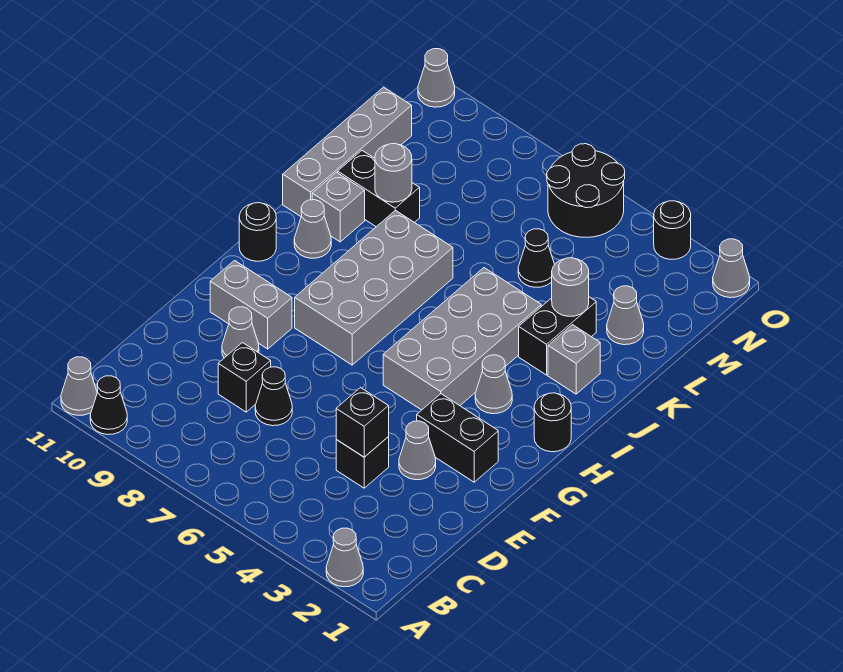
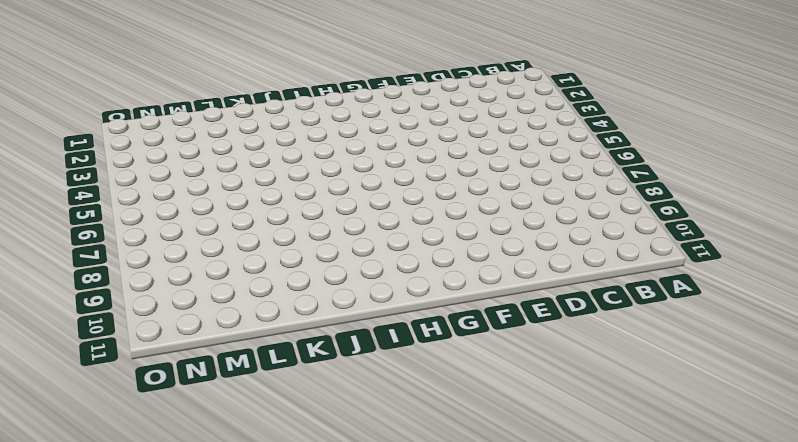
none -> grey cone A2 level 1
none -> black cone A10 level 1
none -> grey cone A11 level 1
none -> black brick D4 level 1

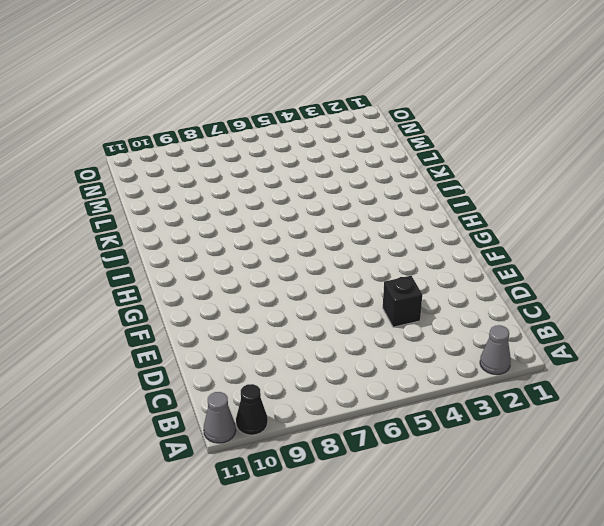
none -> black cone D7 level 1
none -> black brick D8 level 1
none -> grey cone E3 level 1
none -> grey cone E9 level 1

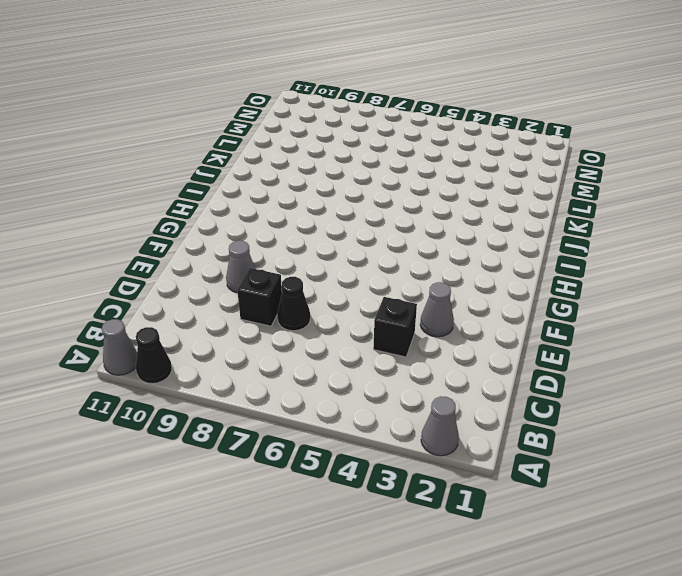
none -> black brick F2:F3 level 1
none -> grey brick F9:F10 level 1
none -> grey brick G4:J5 level 1
none -> grey brick G7:J8 level 1

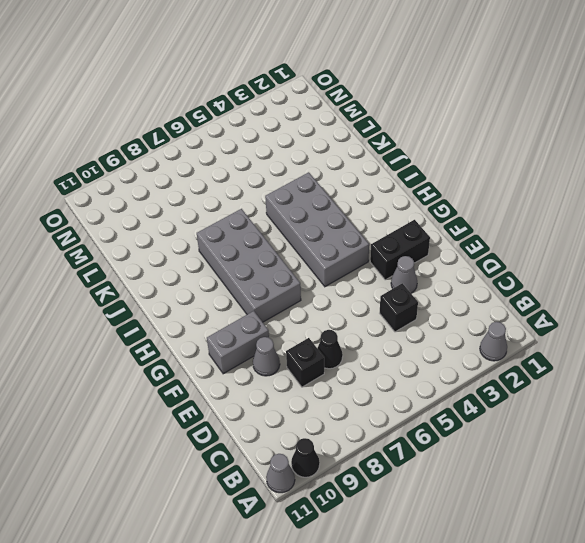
none -> black round brick H1 level 1
none -> grey cone H3 level 1
none -> black round brick H11 level 1
none -> grey cone I10 level 1

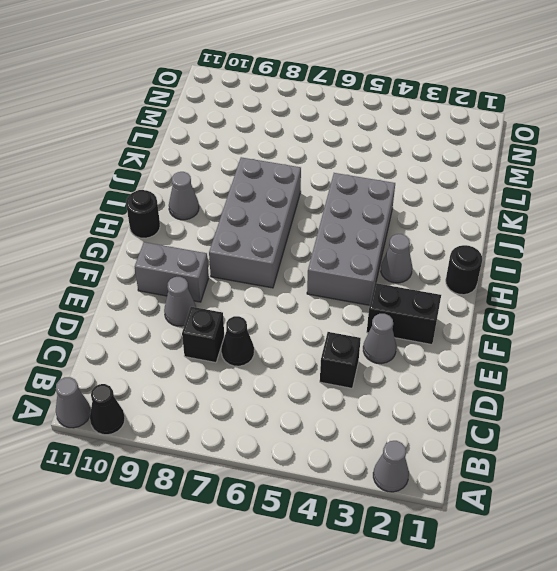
none -> grey brick J2 level 1
none -> black brick J3:K3 level 1
none -> grey brick J10 level 1
none -> grey brick J11:M11 level 1

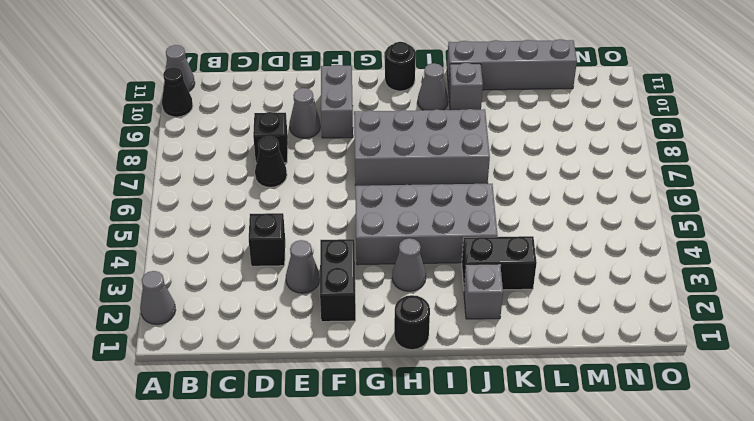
none -> black brick K9:K10 level 1
none -> grey cone L2 level 1
none -> black cone L5 level 1
none -> black round brick N5:O6 level 1

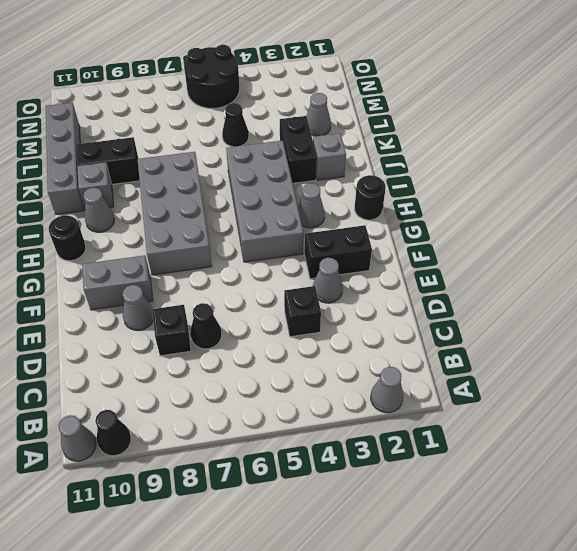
none -> grey cone O1 level 1
none -> black round brick O3 level 1
none -> grey cone O11 level 1
none -> black brick D4 level 2

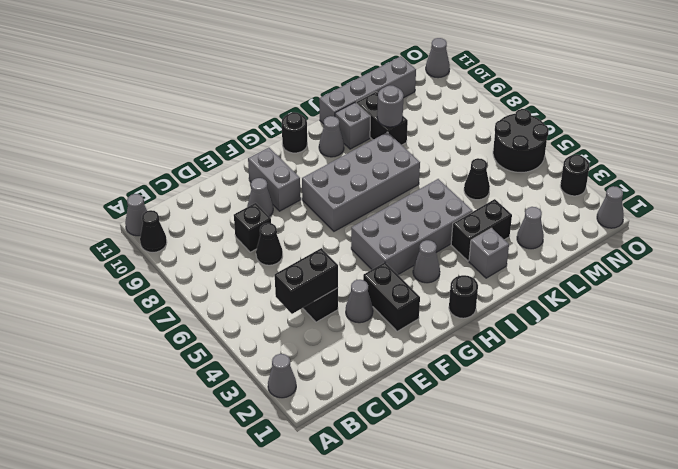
black brick C4:D4 level 2 -> black brick D4 level 2
none -> grey round brick K3 level 2

